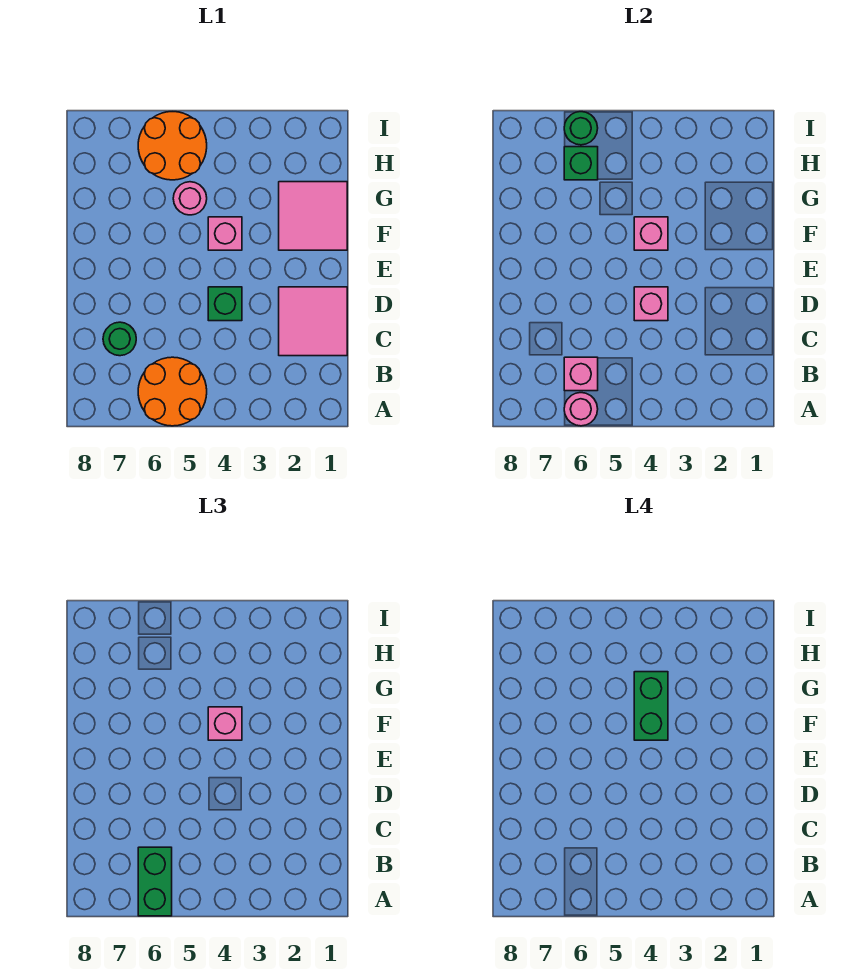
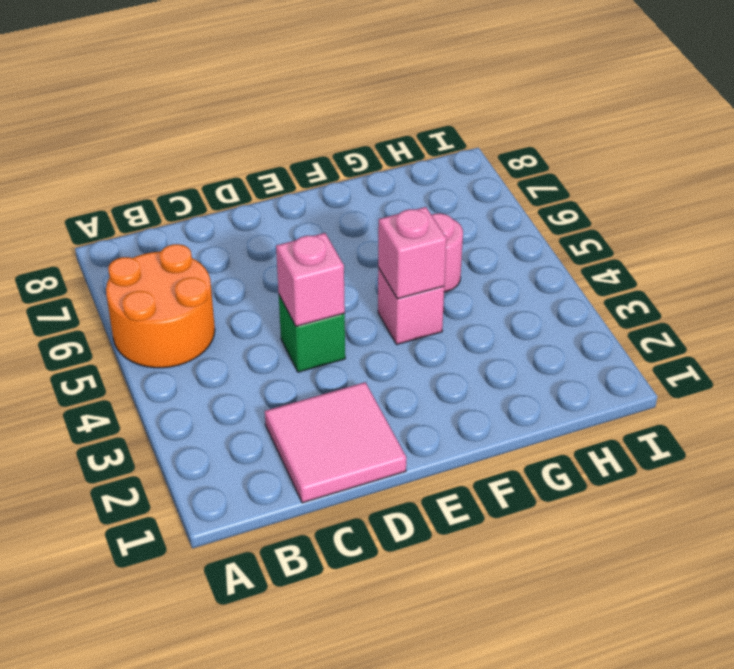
none -> green round brick C7 level 1
none -> pink tile F1:G2 level 1
none -> orange round brick H5:I6 level 1

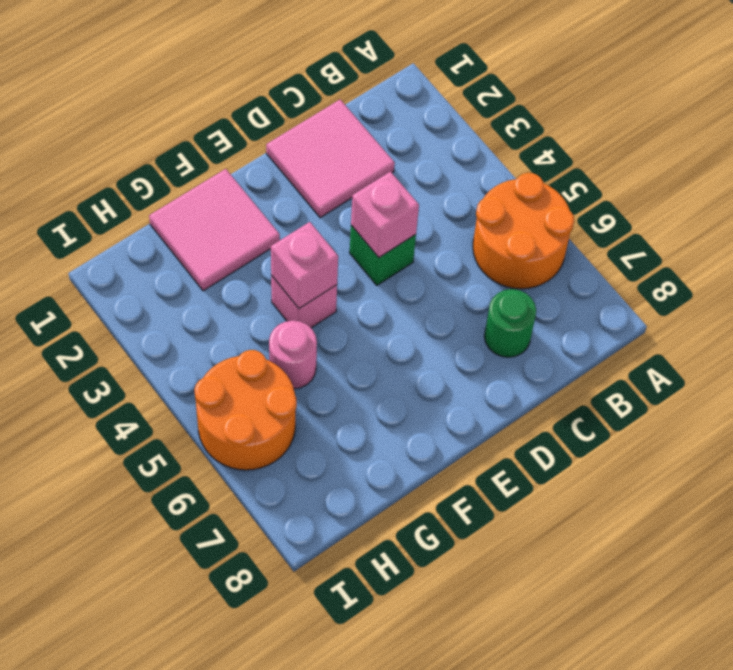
none -> pink round brick A6 level 2
none -> pink brick B6 level 2
none -> green brick H6 level 2

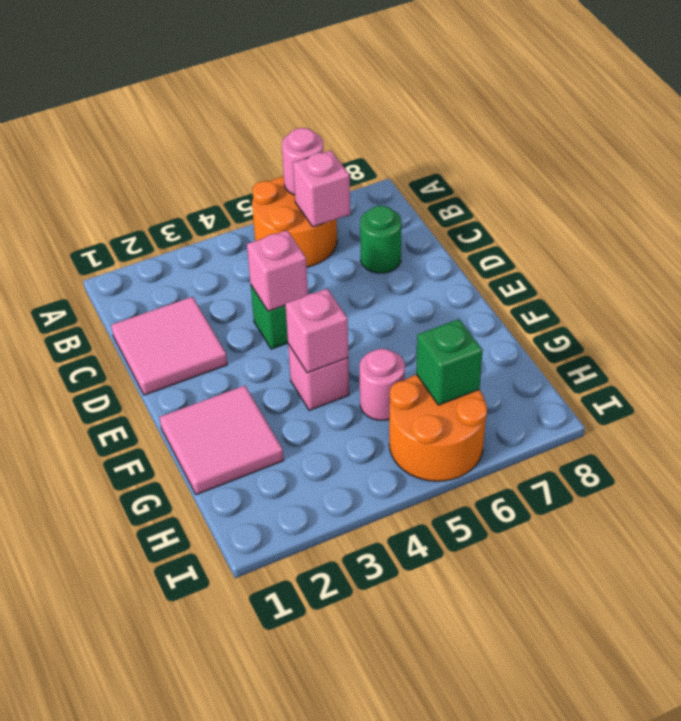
none -> green round brick I6 level 2
none -> green brick A6:B6 level 3
none -> pink brick F4 level 3

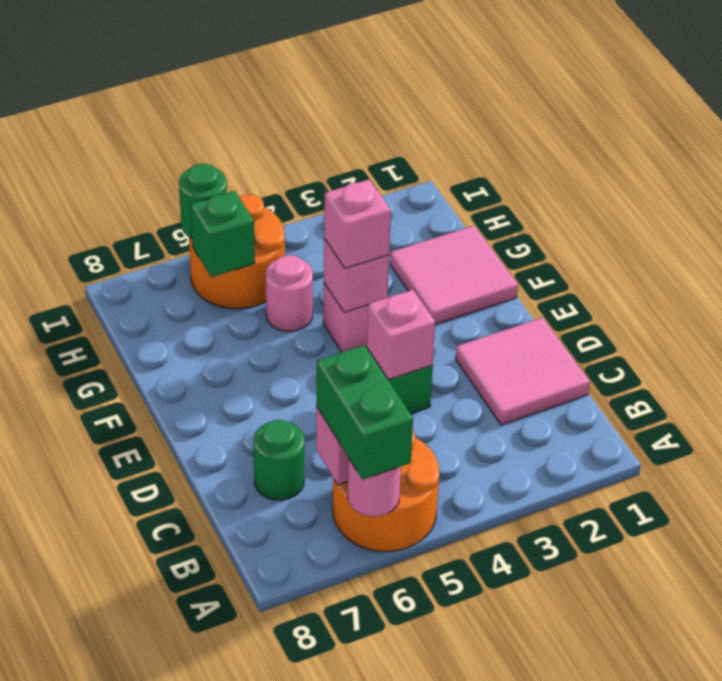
none -> green brick F4:G4 level 4

